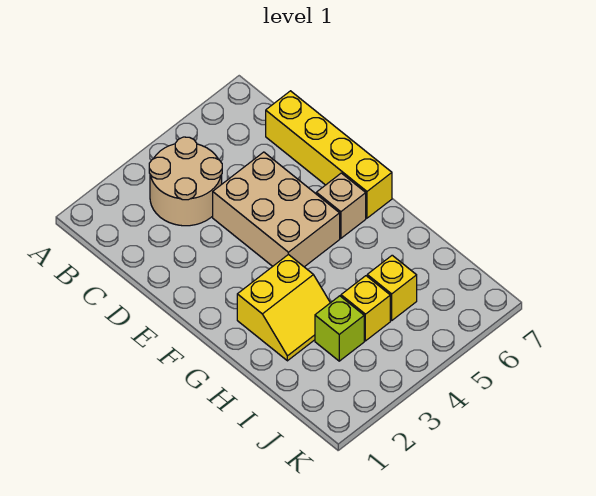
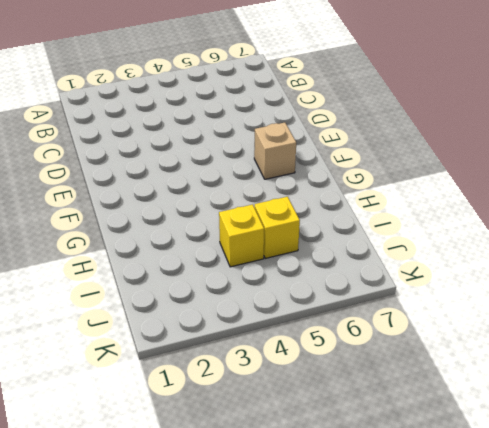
none -> tan round brick B3:C4 level 1
none -> yellow brick C7:F7 level 1

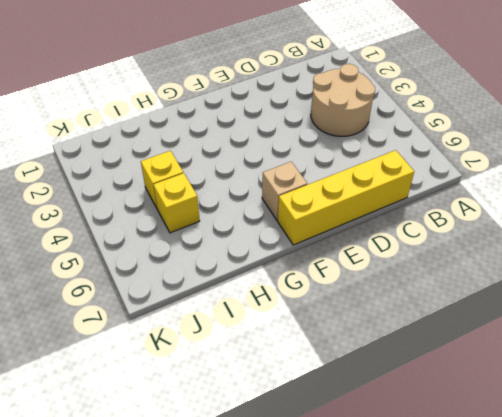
none -> tan brick D4:F5 level 1
none -> yellow slope G2:H3 level 1 top G

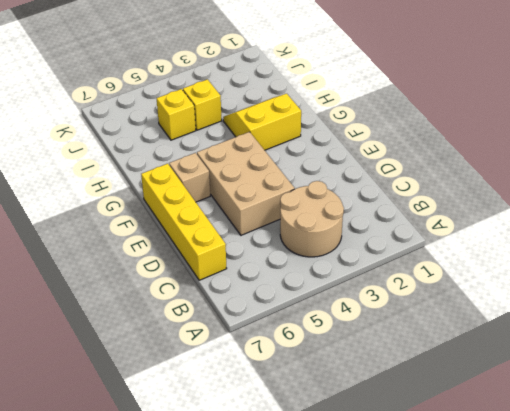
none -> lime brick I3 level 1

